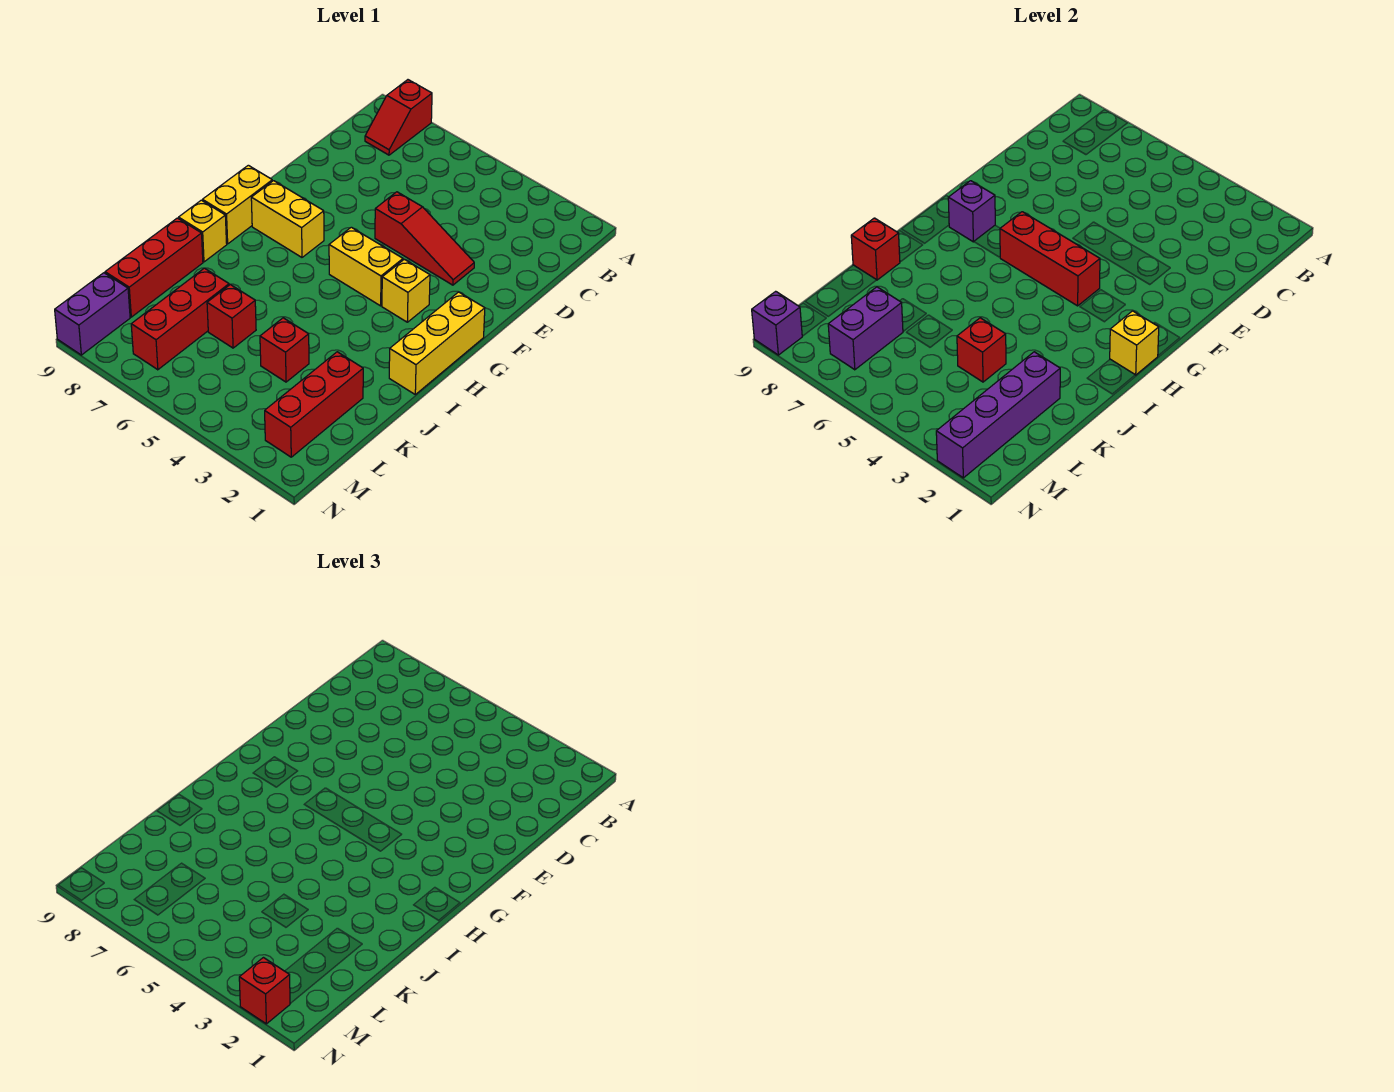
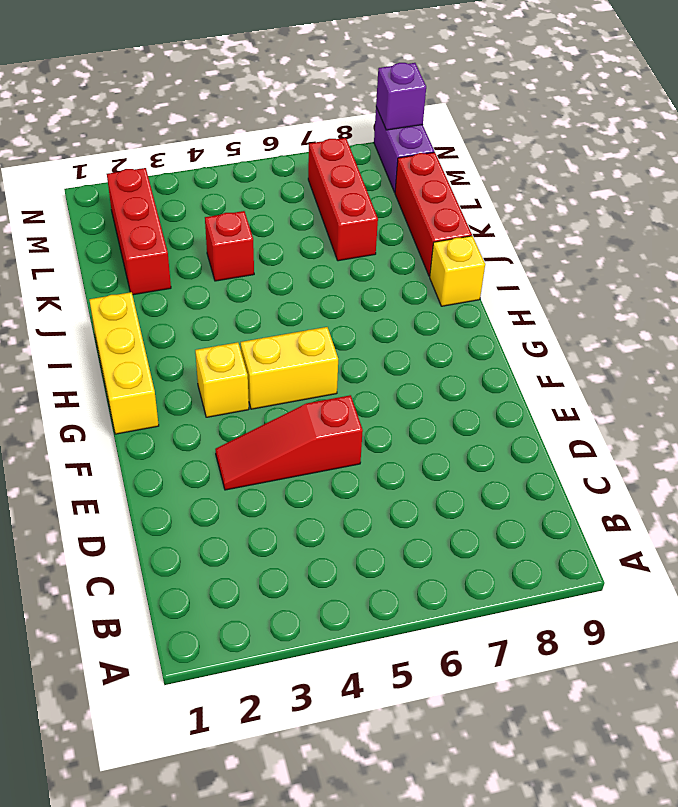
none -> red slope A8:B8 level 1 top A
none -> yellow brick G7:G8 level 1
none -> yellow brick G9:H9 level 1

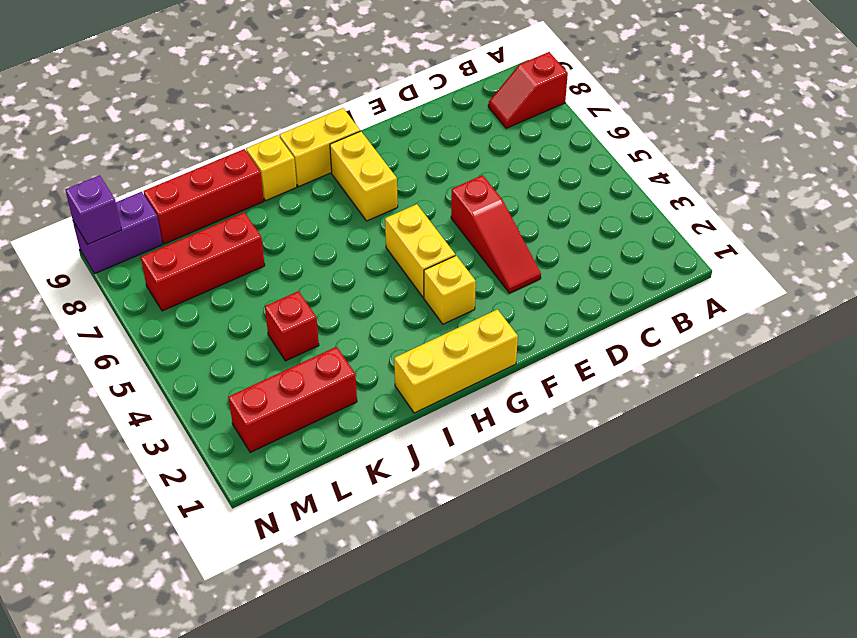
none -> red brick K6 level 1
none -> red brick G4:G6 level 2
none -> purple brick G8 level 2

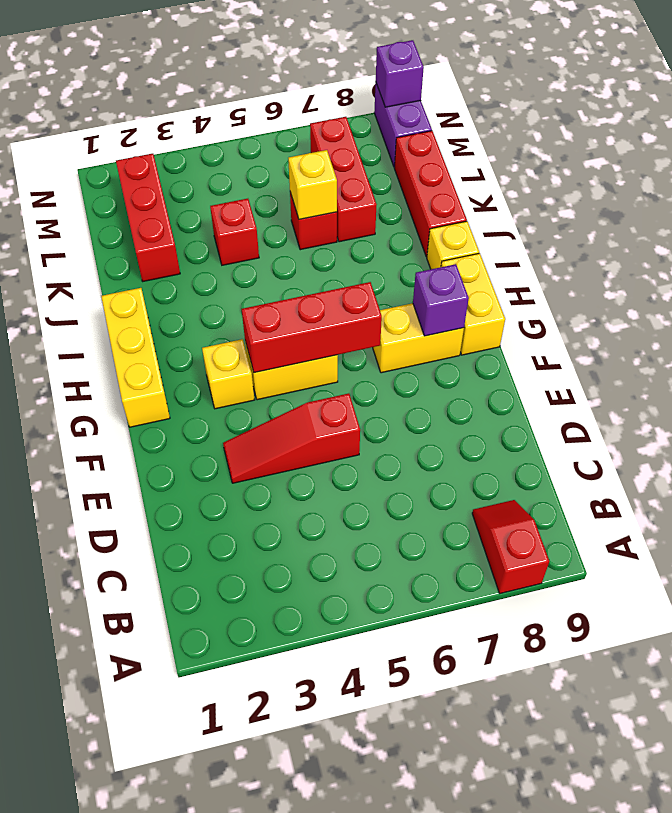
yellow brick K6 level 2 -> yellow brick H1 level 2
none -> red brick J9 level 2
none -> purple brick K2:N2 level 2
none -> red brick K4 level 2

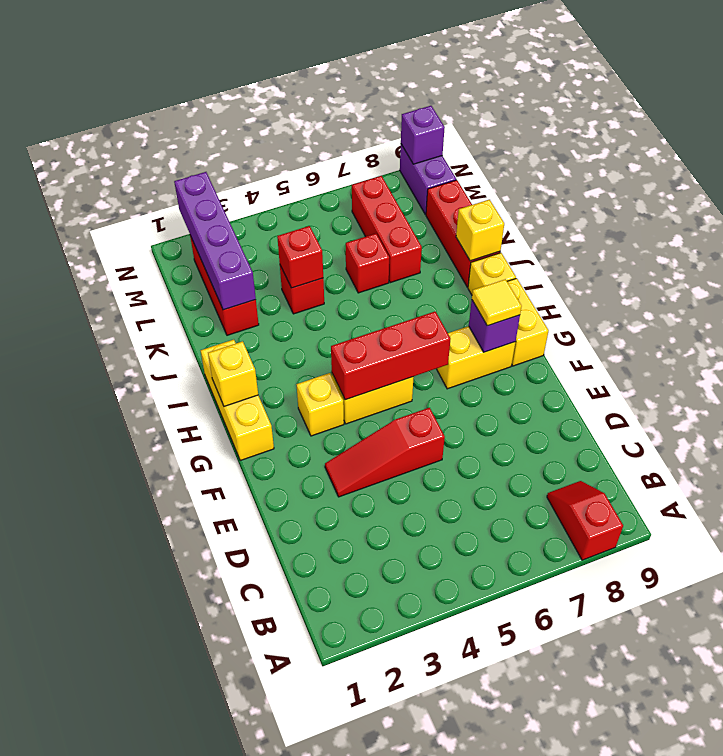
yellow tile G8 level 3 -> none
yellow brick J9 level 2 -> red brick J9 level 2
none -> purple brick L7:M7 level 2
none -> red brick N2 level 3

